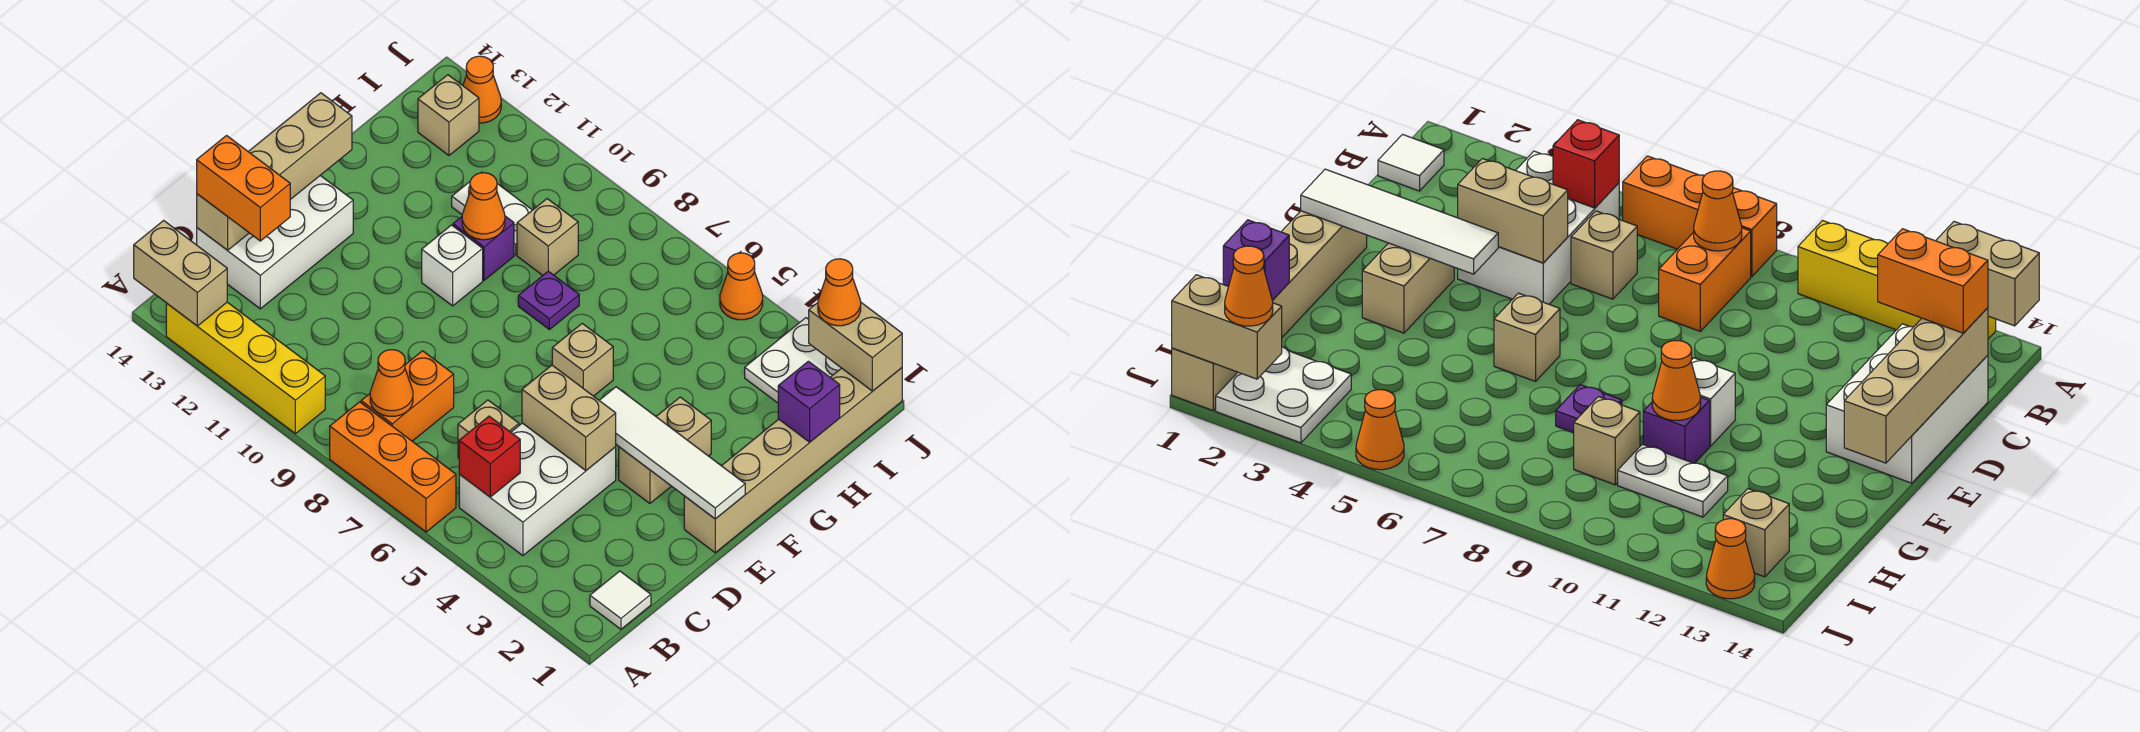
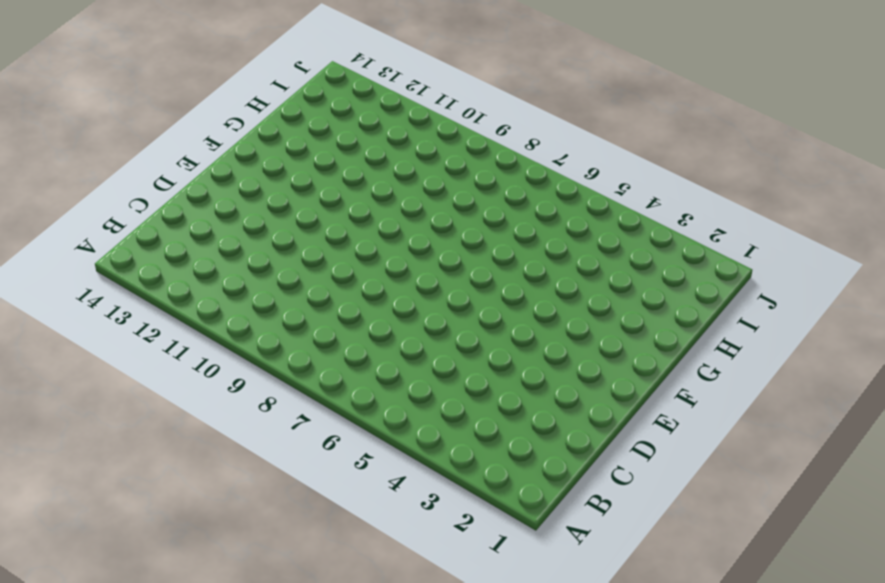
none -> orange brick A6:A8 level 1
none -> yellow brick A10:A13 level 1
none -> white tile B1 level 1
none -> white brick B4:D5 level 1

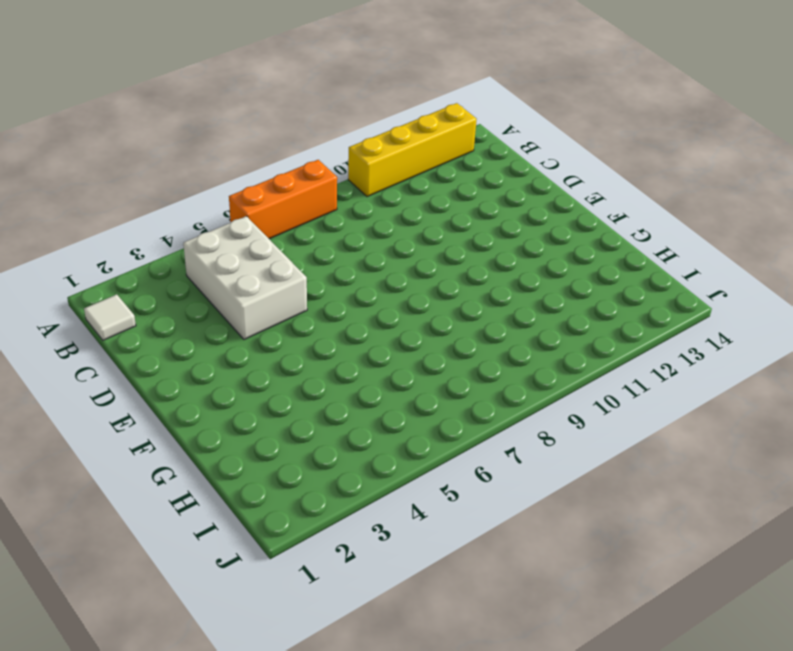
none -> orange brick B8:C8 level 1
none -> tan brick C6 level 1
none -> white brick C13:E14 level 1
none -> tan brick E1:J1 level 1

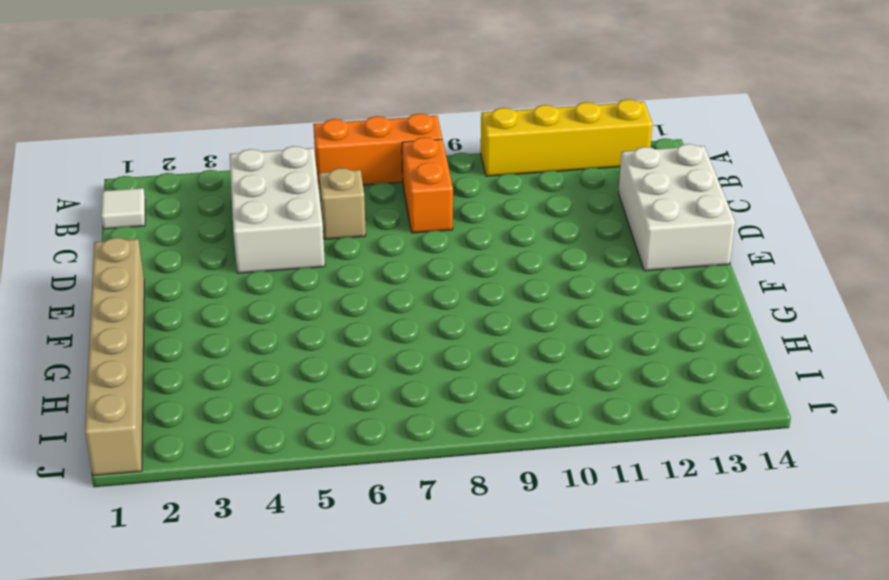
none -> tan brick E3:F3 level 1
none -> tan brick F6 level 1
none -> white brick F10 level 1
none -> purple plate G8 level 1

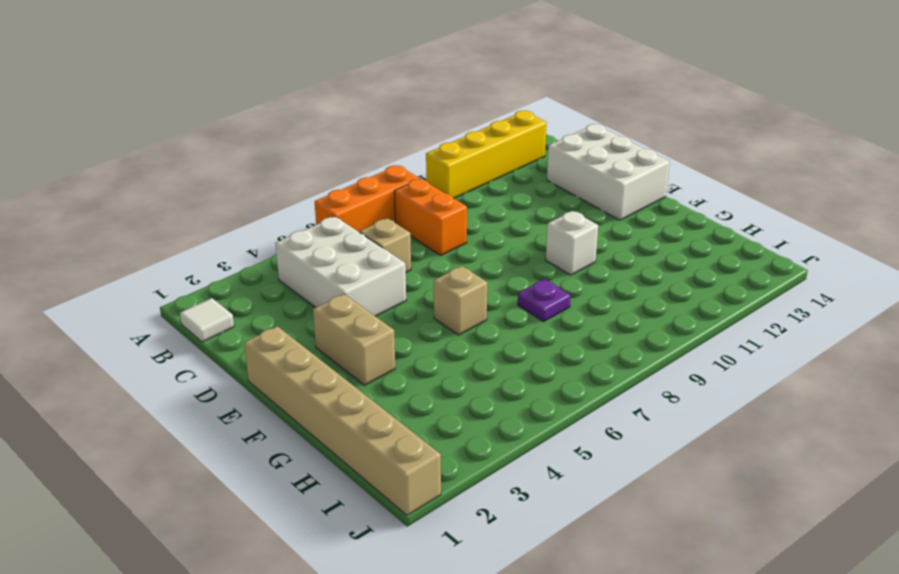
none -> purple brick G10 level 1
none -> tan brick H9 level 1
none -> white plate H10:H11 level 1
none -> white plate I2:J3 level 1

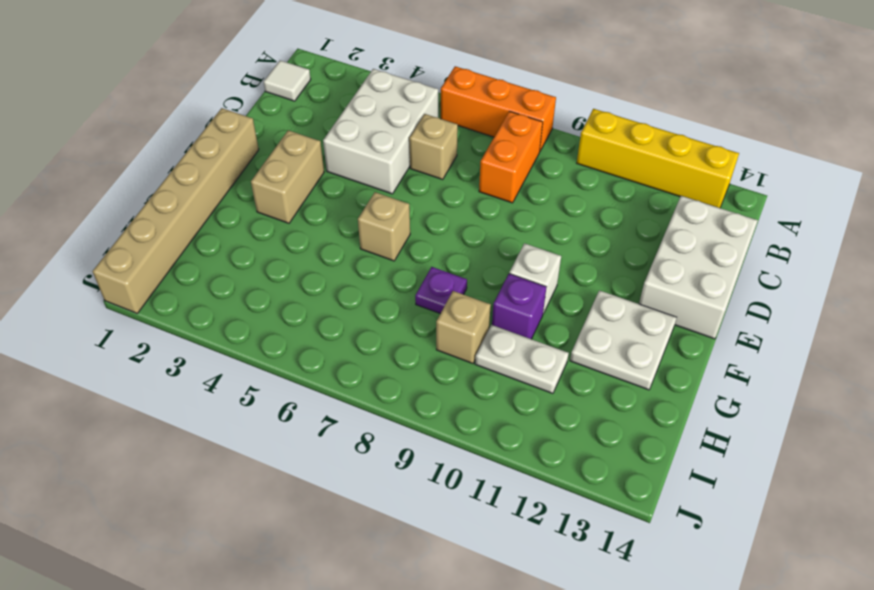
white plate F12:G13 level 1 -> white plate I2:J3 level 1
none -> tan brick I13 level 1
none -> orange cone J5 level 1
none -> orange cone J13 level 1
none -> tan brick A13:A14 level 2

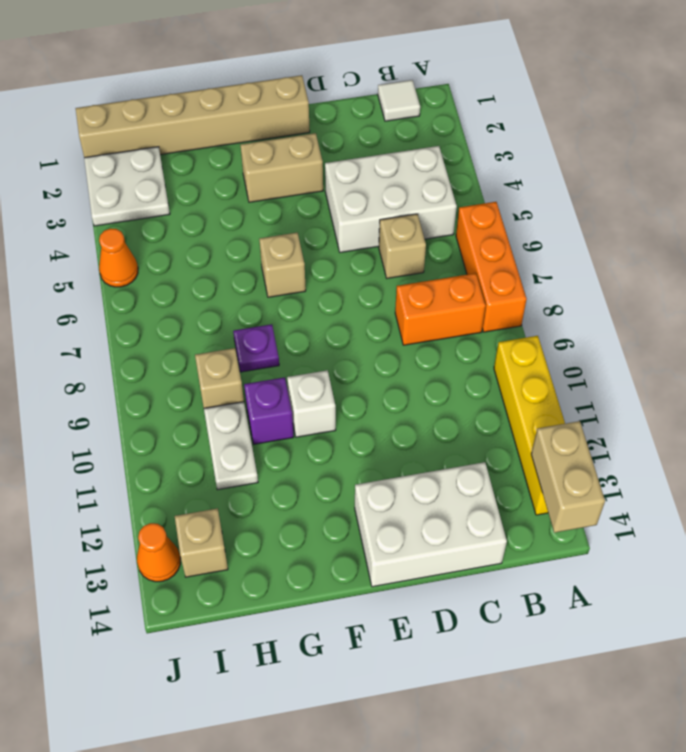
none -> red brick B5 level 2
none -> orange cone B8 level 2
none -> tan brick C14:F14 level 2
none -> tan brick D4:D5 level 2

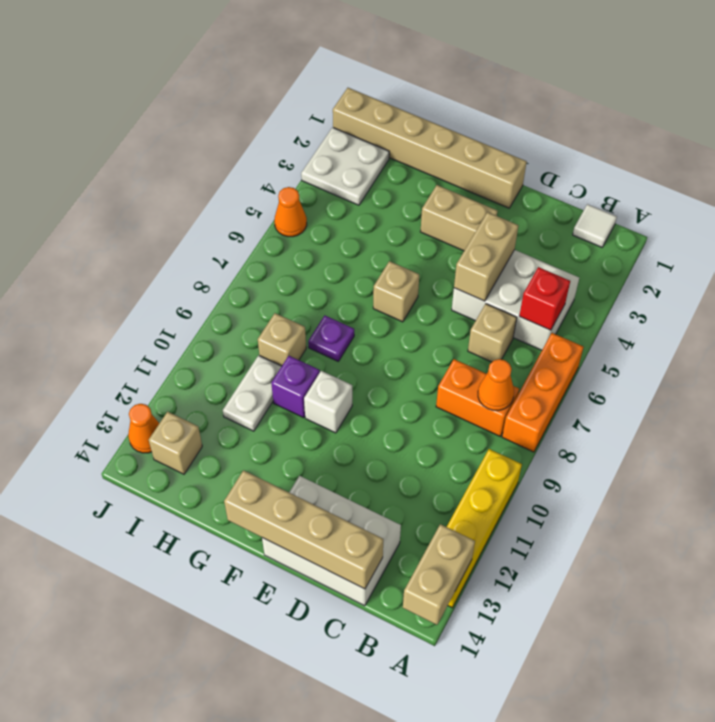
none -> white tile E1:E4 level 2
none -> orange cone G10 level 2
none -> purple brick H1 level 2
none -> tan brick J1:J2 level 2

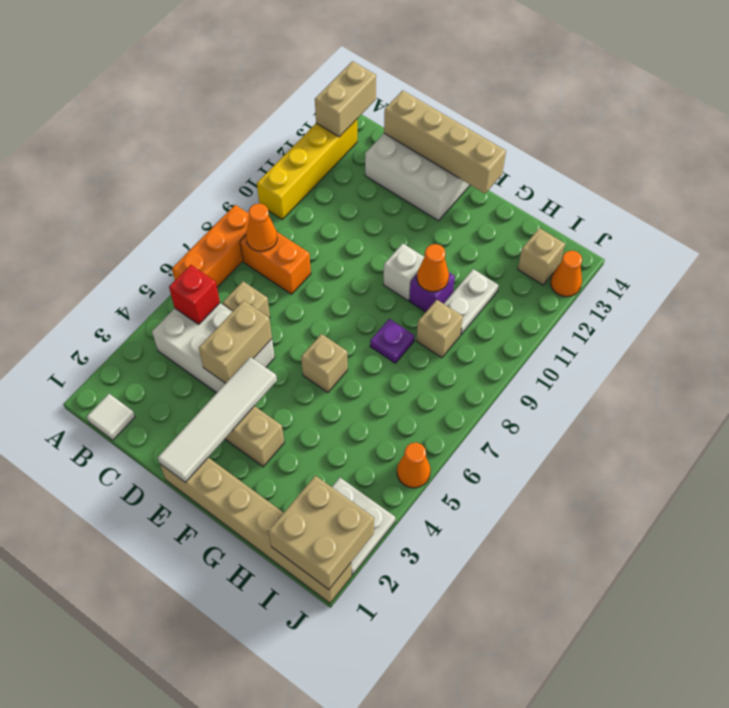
tan brick I1:J2 level 2 -> tan brick J1:J2 level 2
none -> purple brick H1 level 2
none -> orange brick C13:C14 level 3
none -> orange cone J2 level 3

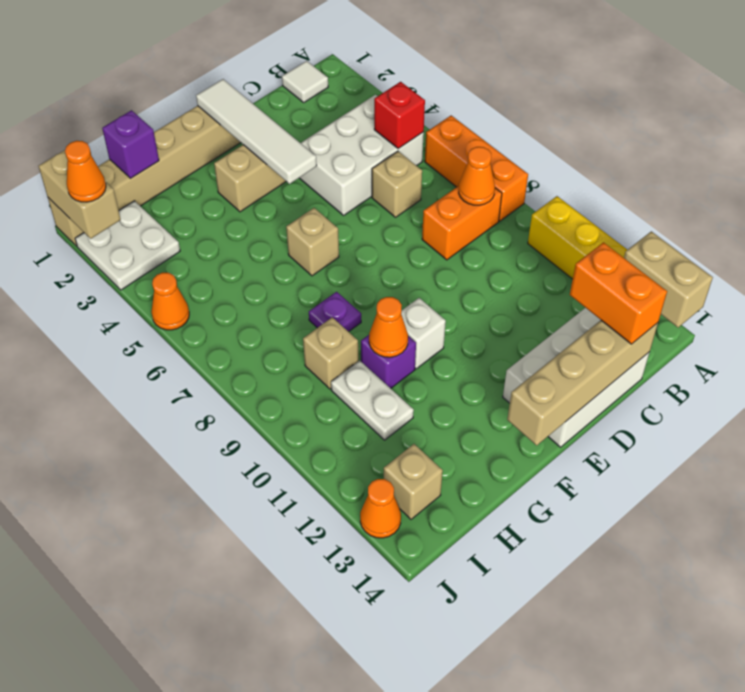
none -> tan brick D4:D5 level 2

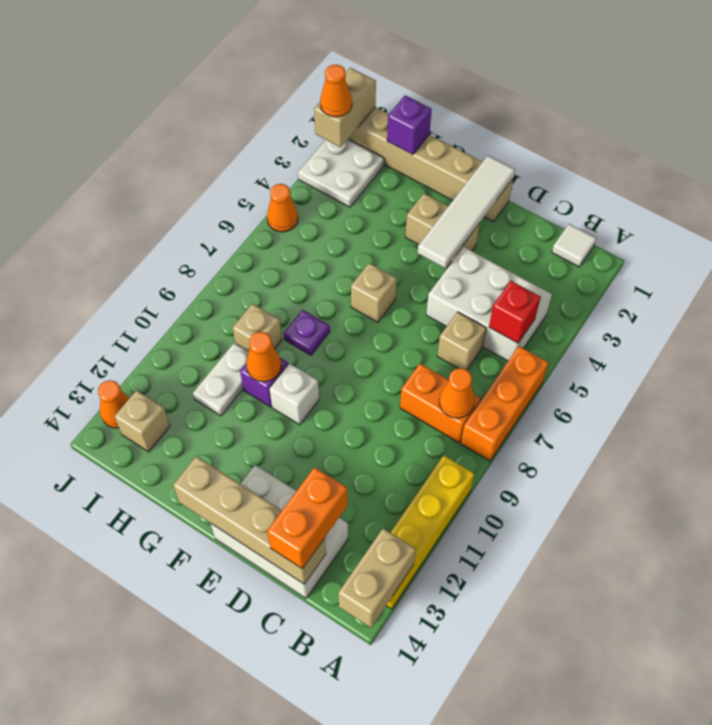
none -> tan brick D4:D5 level 2

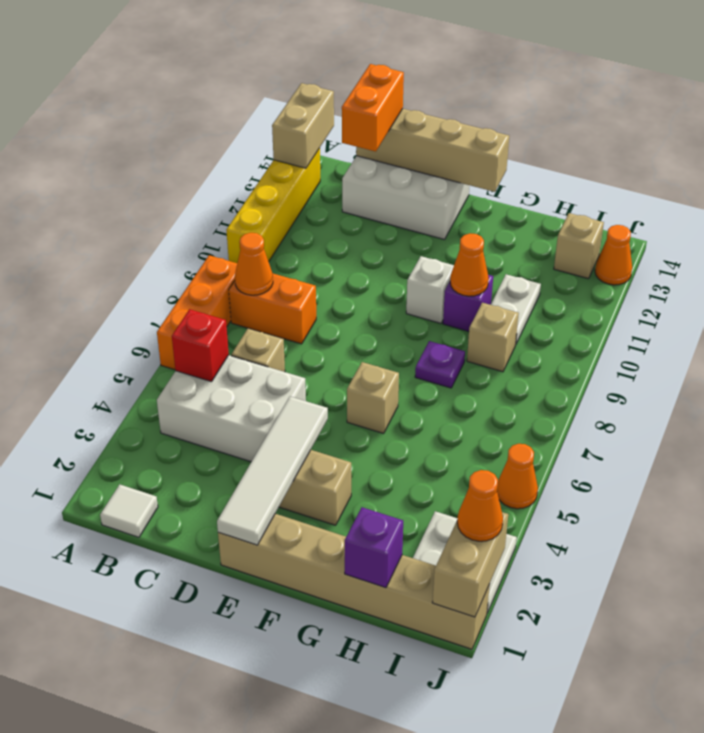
none -> tan brick D4:D5 level 2

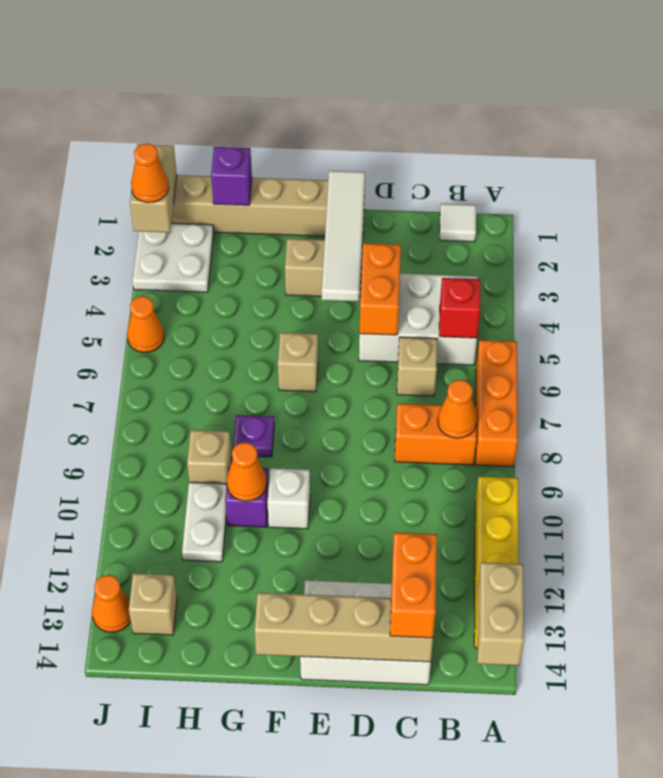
orange brick D4:D5 level 2 -> tan brick D4:D5 level 2

